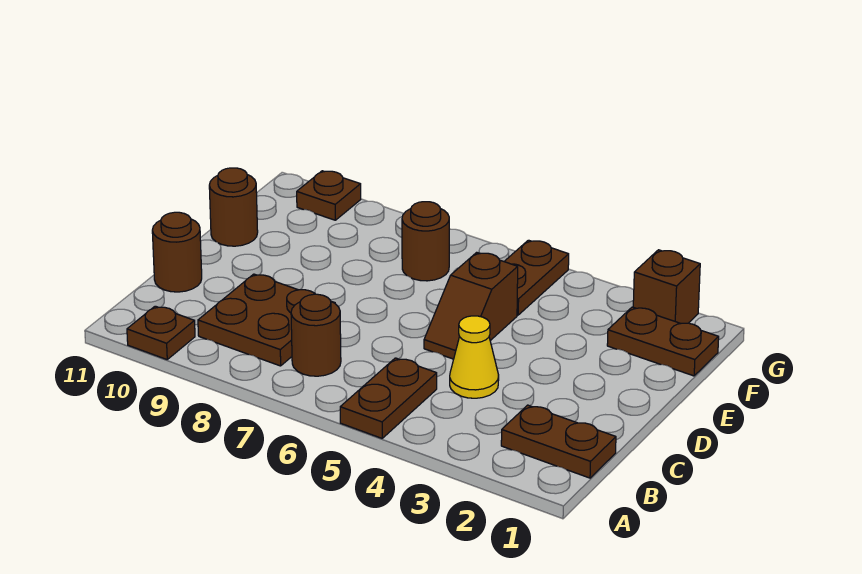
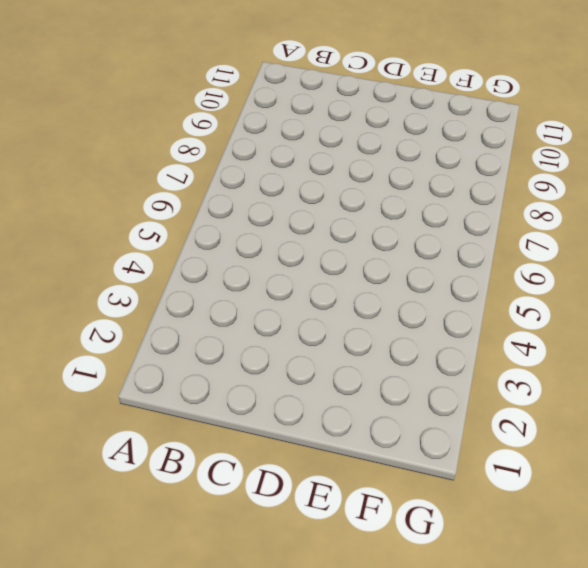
none -> brown plate A5:B5 level 1
none -> brown plate A10 level 1
none -> brown plate B1:B2 level 1

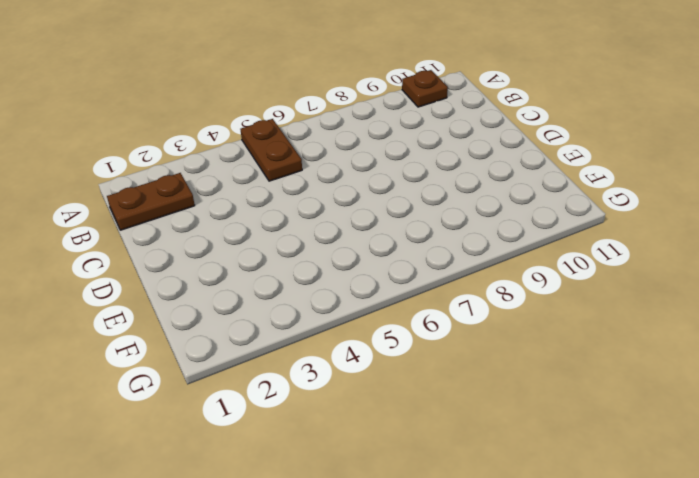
none -> brown round brick B7 level 1
none -> brown plate B8:C9 level 1
none -> yellow cone C4 level 1

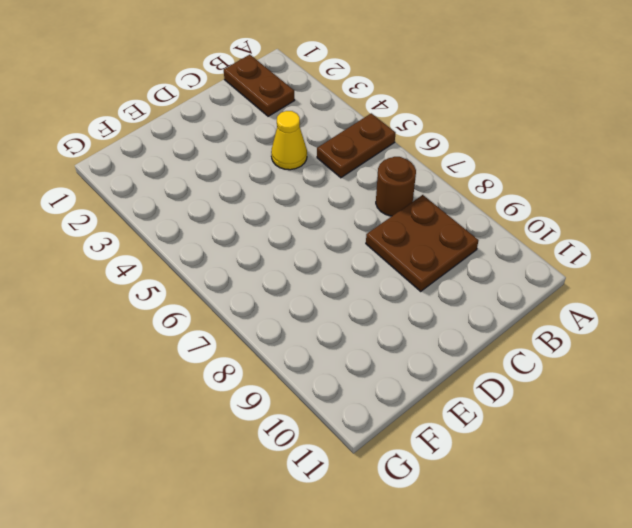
none -> brown plate A10 level 1
none -> brown round brick C11 level 1
none -> brown slope D5:E5 level 1 top E

